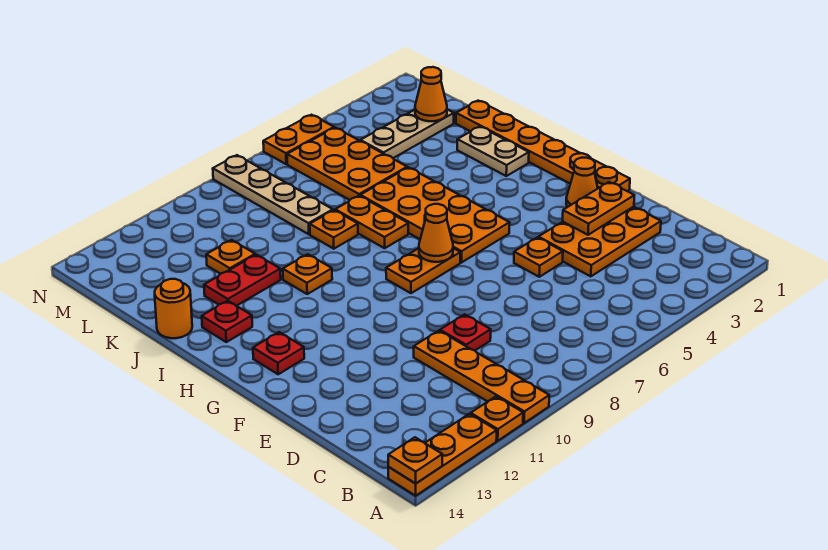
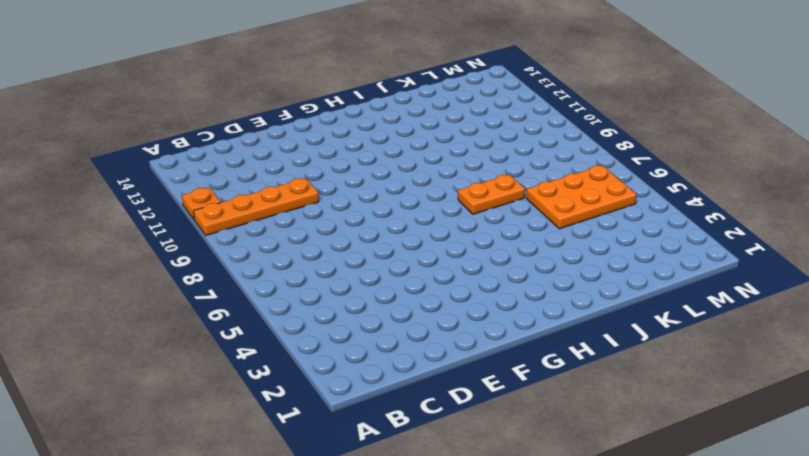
none -> orange plate A12:A14 level 1
none -> orange plate D2:E4 level 1
none -> red plate D9 level 1

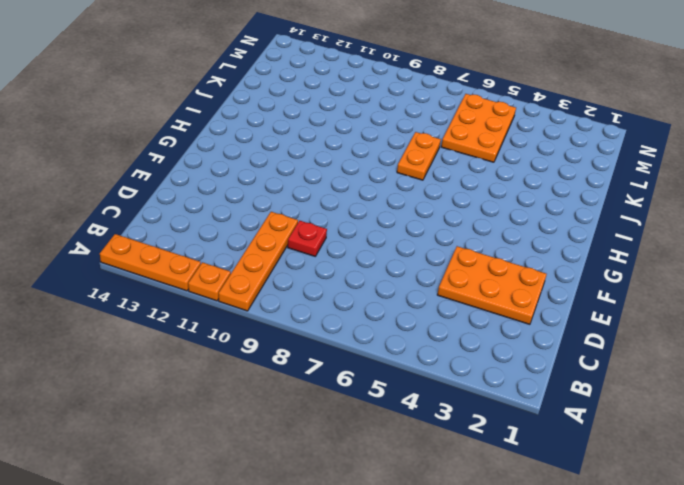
none -> orange plate E5 level 1
none -> orange plate F1:K1 level 1
none -> orange cone F2 level 1

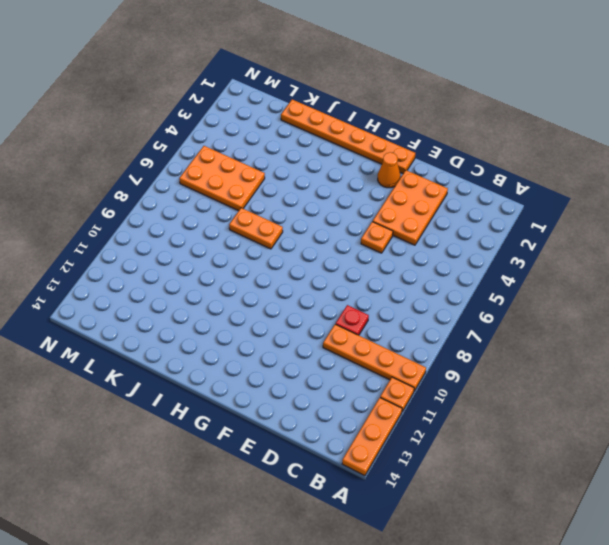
none -> orange plate G5:J6 level 1
none -> orange plate G7:G8 level 1
none -> red plate G13 level 1

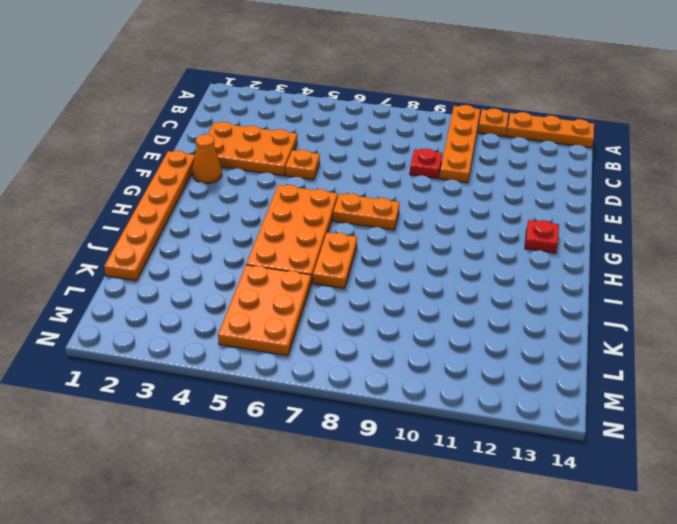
none -> tan plate I2:J2 level 1
none -> orange plate I10 level 1
none -> red plate I13 level 1

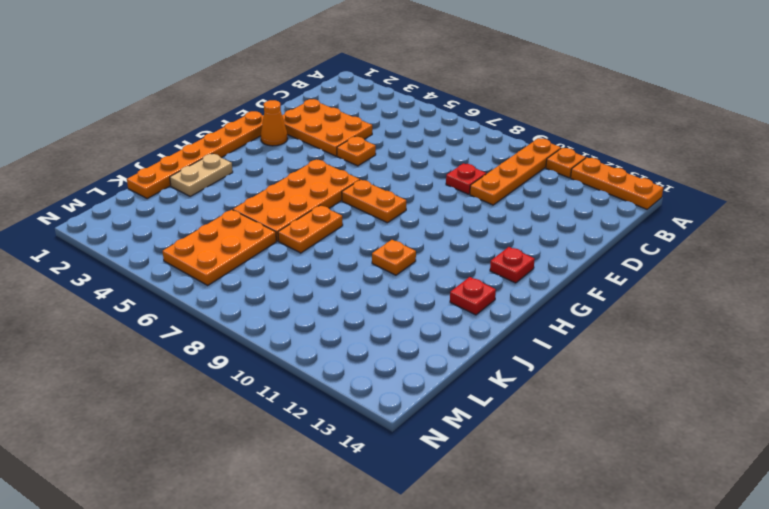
none -> orange plate J8 level 1
none -> red plate J11:J12 level 1
none -> orange round brick J14 level 1

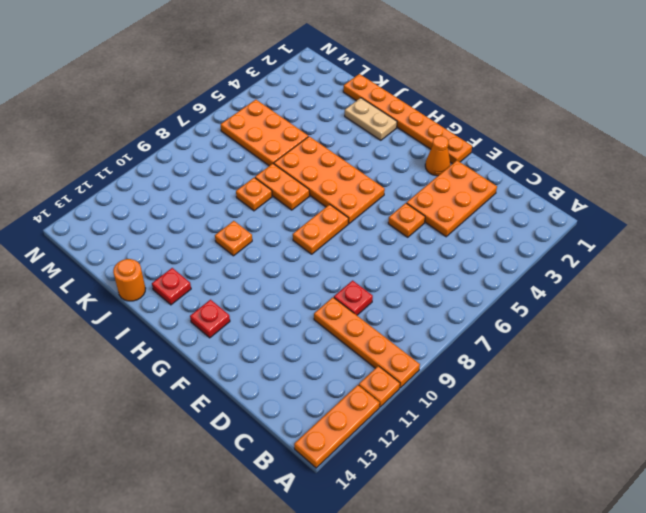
none -> red plate J11:J12 level 1
none -> tan plate K8:N8 level 1
none -> orange plate K11 level 1

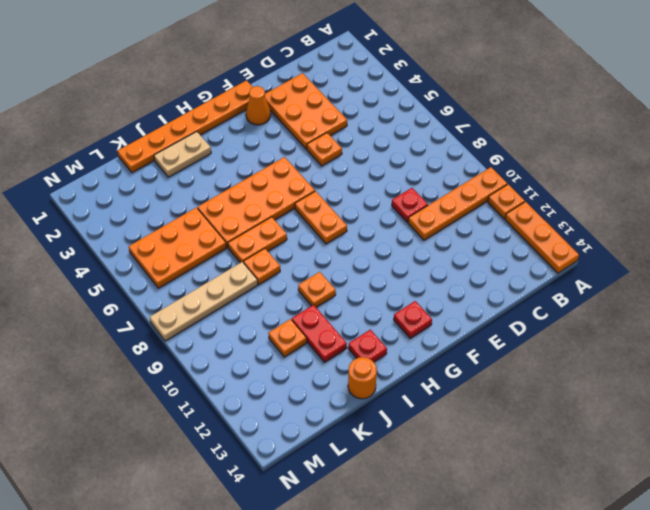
none -> tan plate L2:L4 level 1
none -> orange plate N5:N6 level 1
none -> orange plate A14 level 2

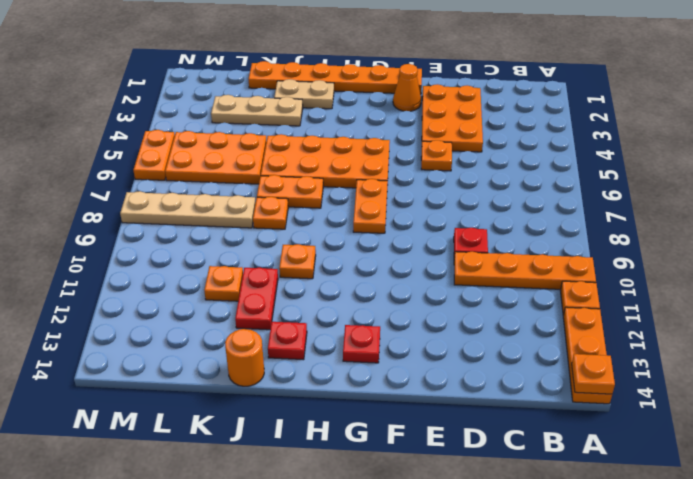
tan plate J3:L3 level 1 -> tan plate L2:L4 level 1
none -> orange plate E2:E3 level 2
none -> orange cone G7 level 2
none -> orange cone L2 level 2

